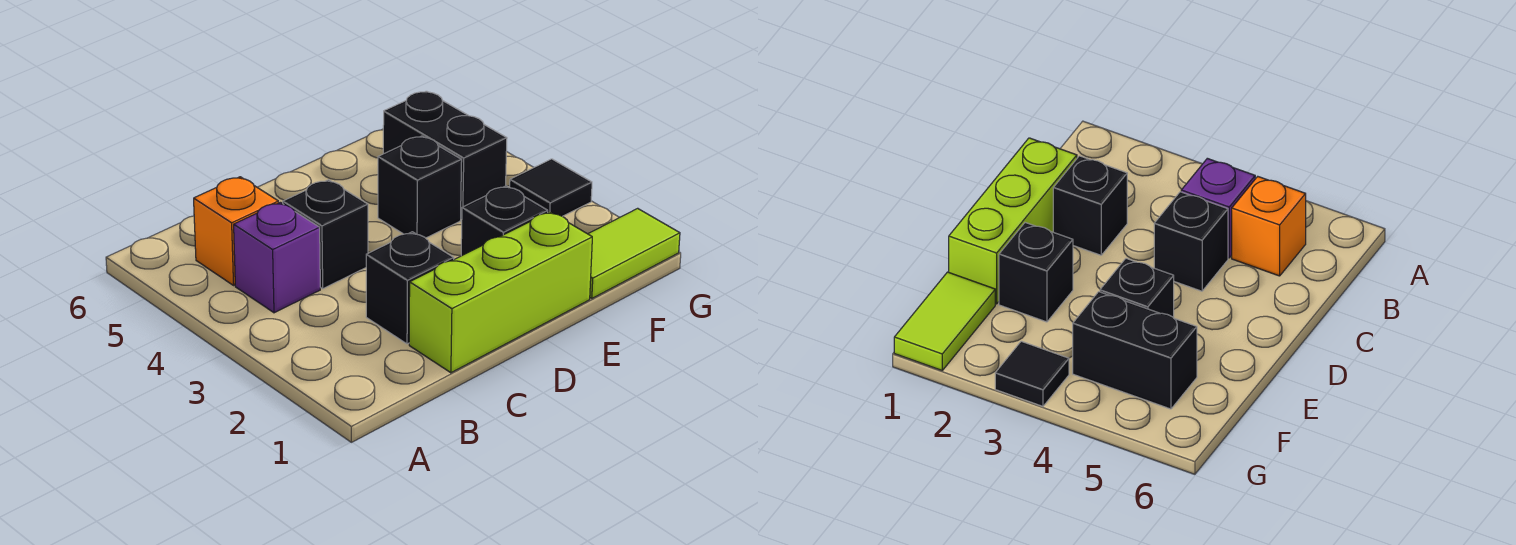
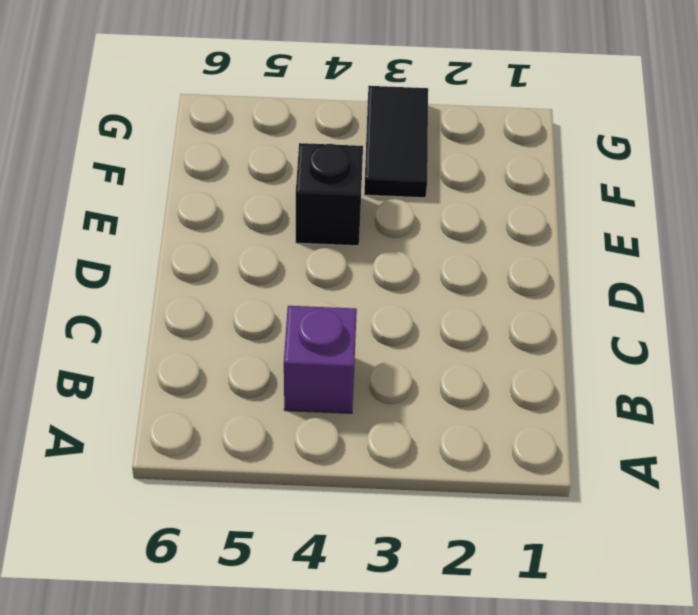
black tile F3:G3 level 1 -> black tile G3 level 1
none -> orange brick B5 level 1
none -> lime brick C1:E1 level 1

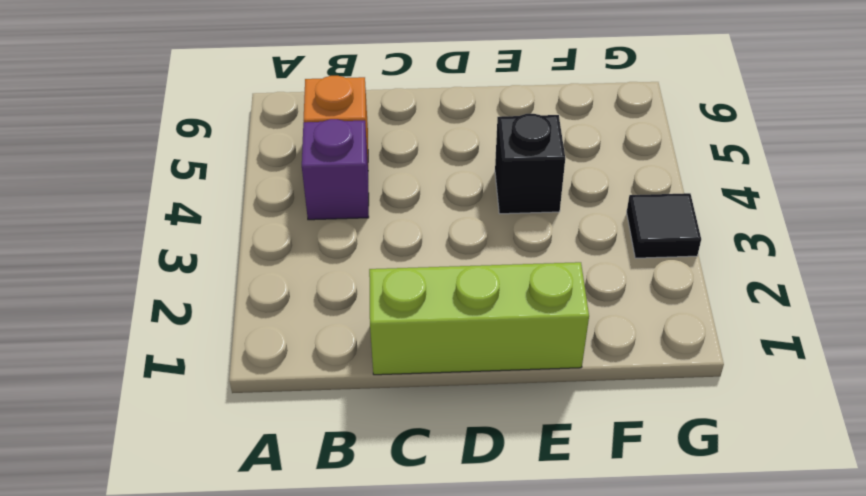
none -> black brick C2 level 1
none -> black brick C4 level 1

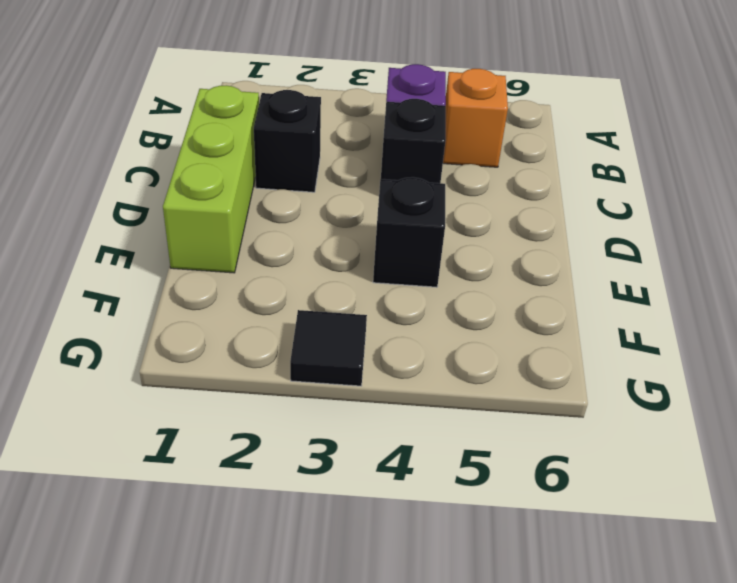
none -> black brick E2 level 1
none -> lime tile F1:G1 level 1

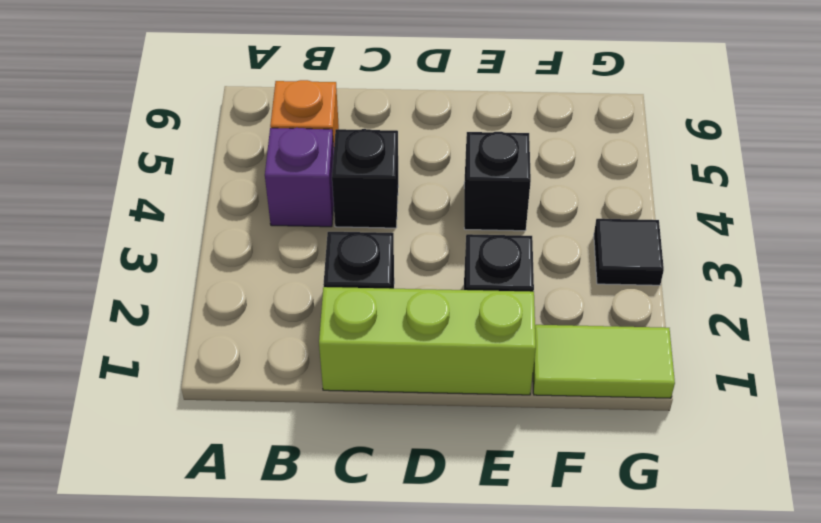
none -> black brick F4:F5 level 1

